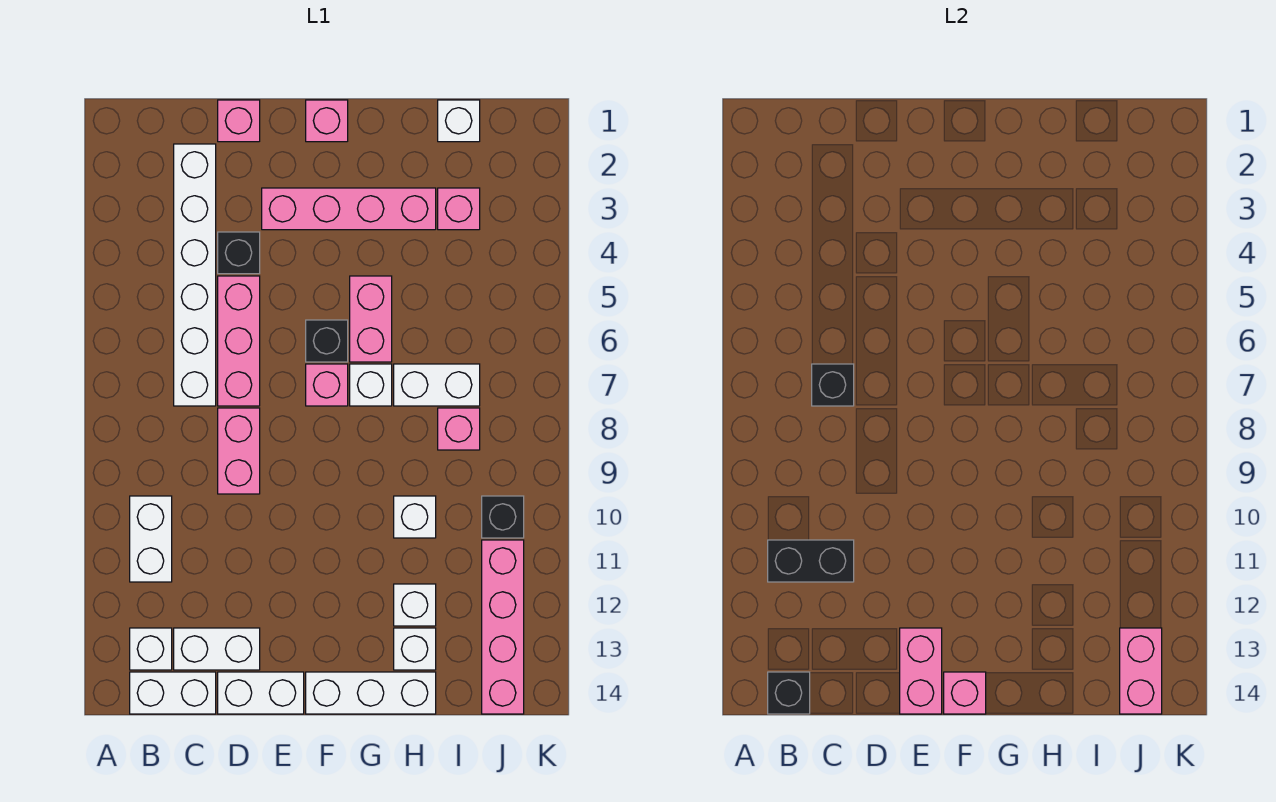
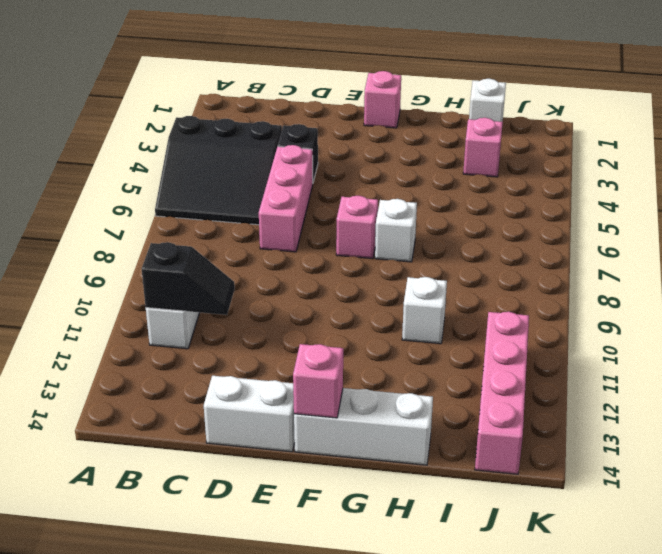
black slope A4:C6 level 1 top 4 -> white brick C2:C7 level 1
black slope B11:C11 level 2 top B -> black brick B11:C11 level 2
none -> white brick B13 level 1
none -> white brick B14:C14 level 1
none -> white brick C13:D13 level 1
none -> pink brick D1 level 1

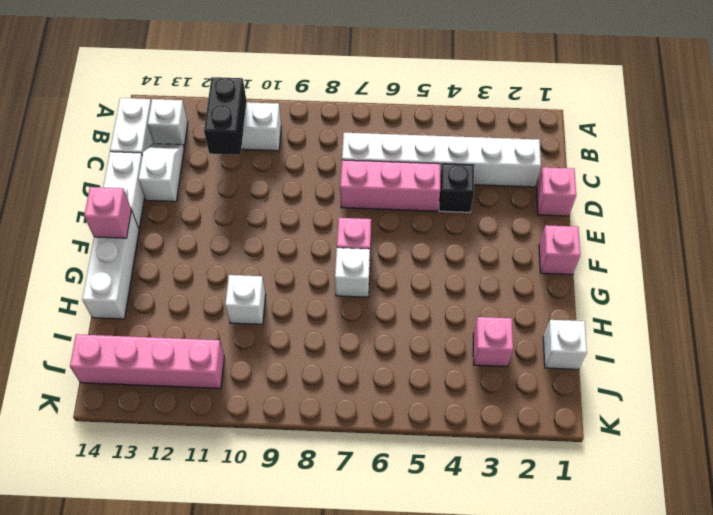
white slope C13:D13 level 1 top D -> white brick C13:D13 level 1
none -> pink brick D8:D9 level 1
none -> pink brick E3:H3 level 1
none -> black brick F6 level 1
none -> pink brick G5:G6 level 1

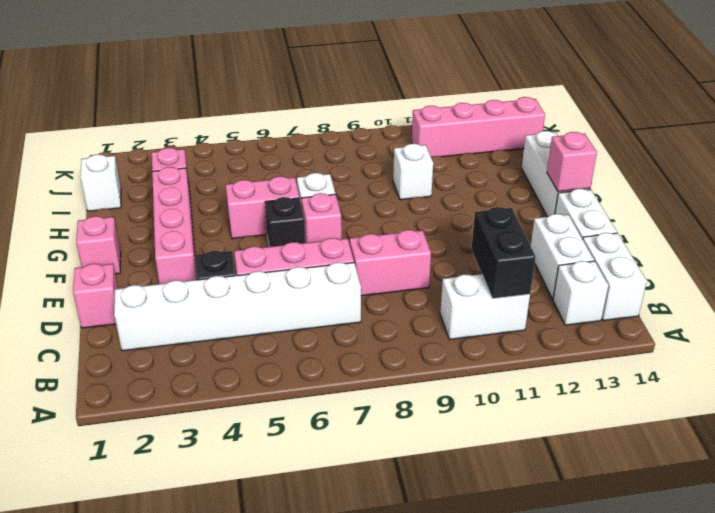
none -> white brick H7:I7 level 1
none -> white brick H12 level 1
none -> white brick H13 level 1
none -> pink brick I8 level 1

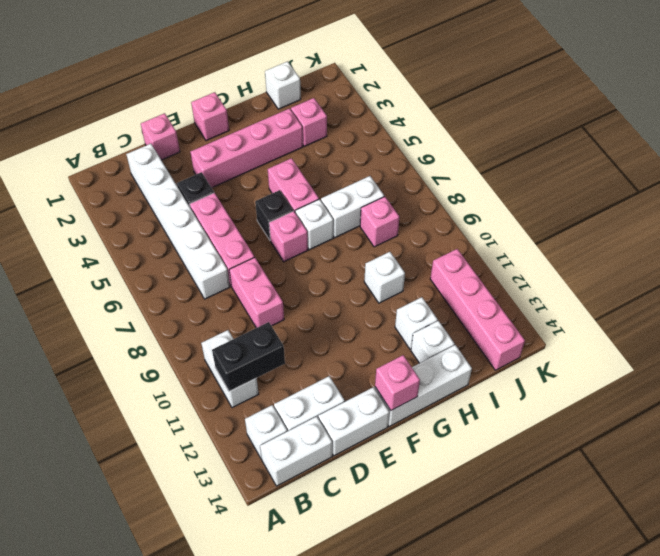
none -> black brick J10 level 1
none -> black brick B14 level 2
none -> black brick C7 level 2
none -> pink brick E13:E14 level 2

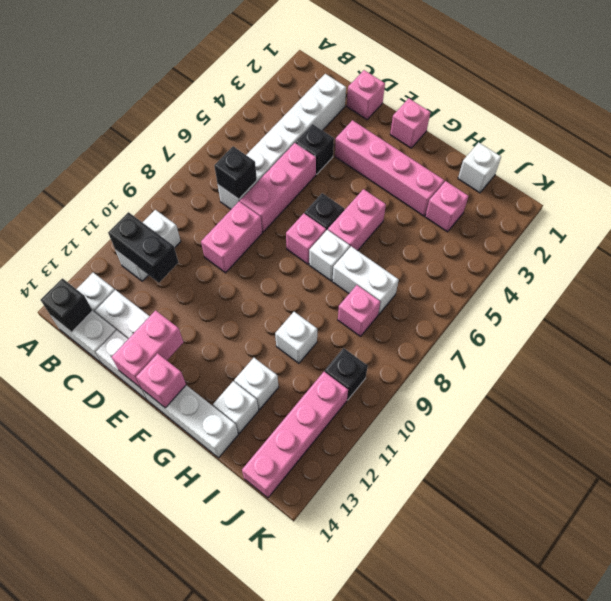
none -> pink brick J13:J14 level 2

